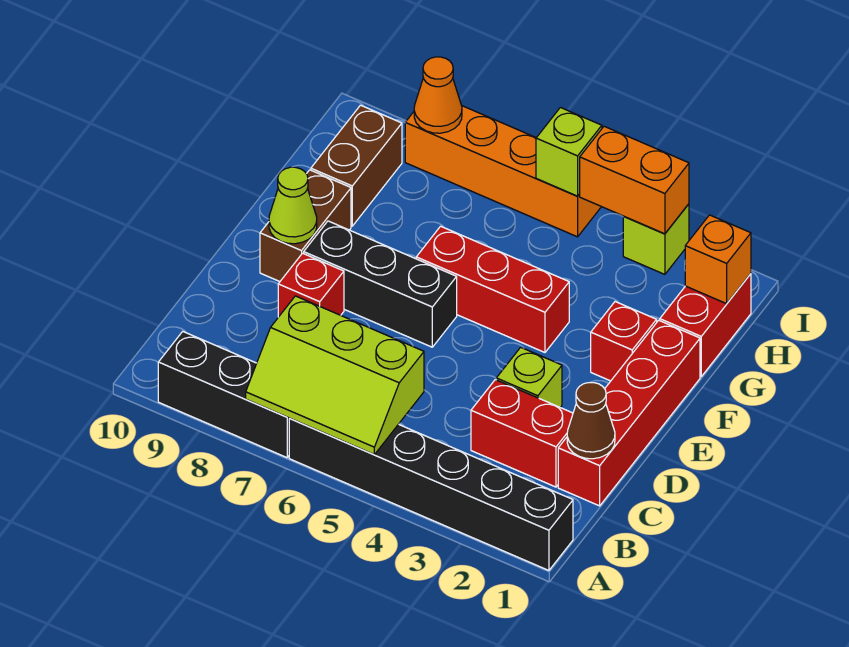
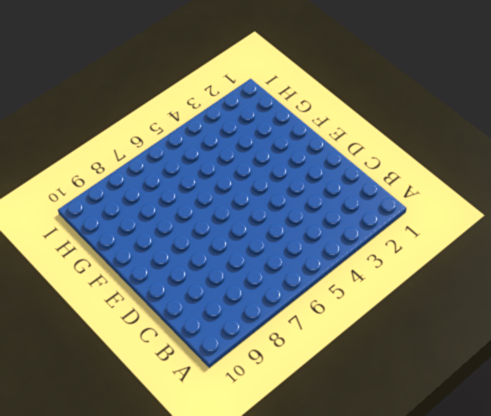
none -> black brick A1:A6 level 1
none -> black brick A7:A9 level 1
none -> red brick C1:F1 level 1

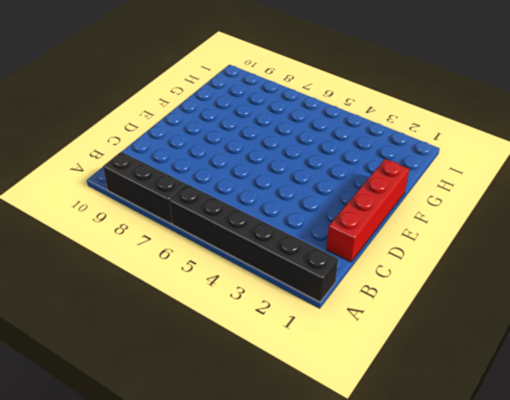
none -> red brick C2:C3 level 1
none -> lime brick D3 level 1
none -> red brick D8 level 1

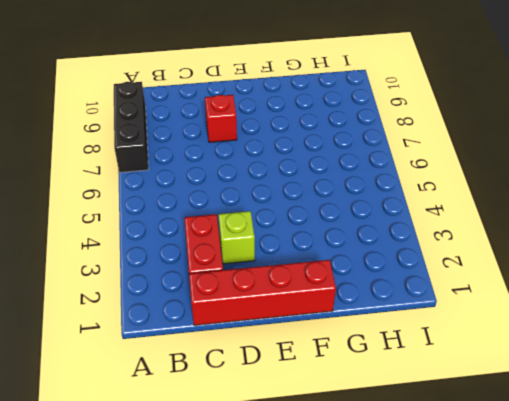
none -> black brick A1:A6 level 1
none -> black brick E6:E8 level 1
none -> brown brick E9:F9 level 1

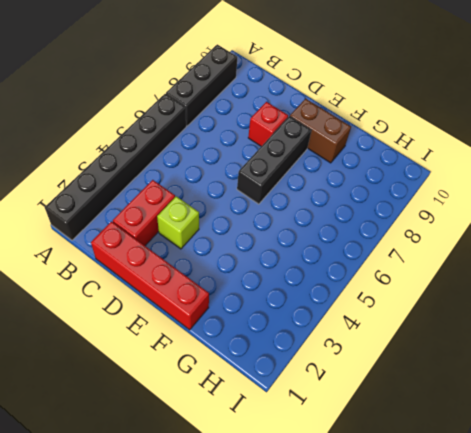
none -> red brick F2 level 1
none -> red brick F4:F6 level 1
none -> red brick G1:H1 level 1

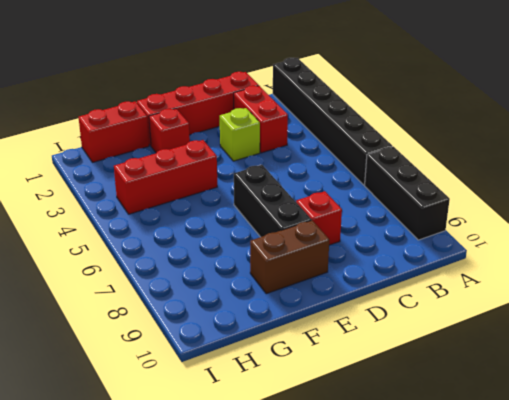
red brick F4:H4 level 1 -> red brick F4:F6 level 1
none -> brown brick G9:H9 level 1
none -> lime brick I3 level 1
none -> orange brick I5:I8 level 1

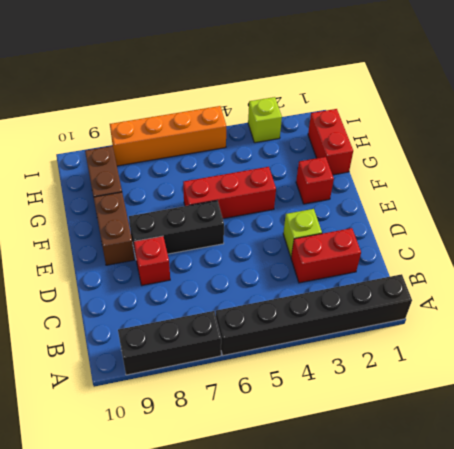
none -> red brick C1:F1 level 1
none -> lime slope A5:B7 level 2 top B
none -> brown cone C1 level 2

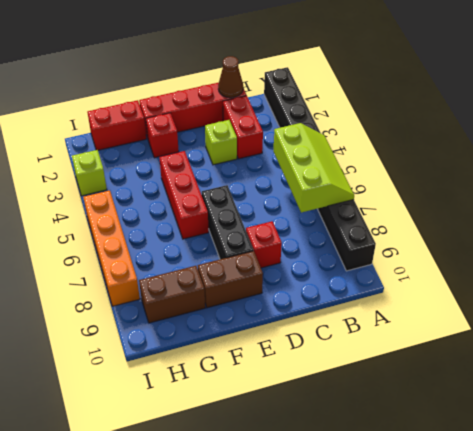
none -> lime cone E9 level 2
none -> orange brick H1 level 2
none -> orange brick I3:I4 level 2

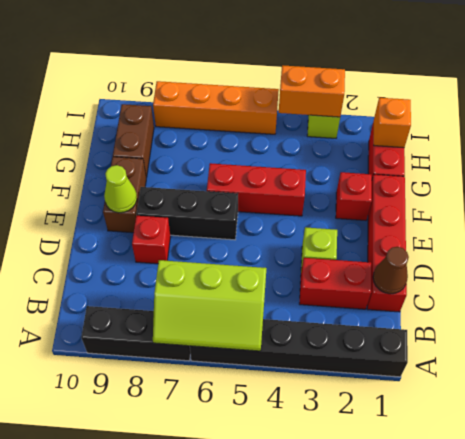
none -> lime brick I5 level 2
none -> orange cone I8 level 2

